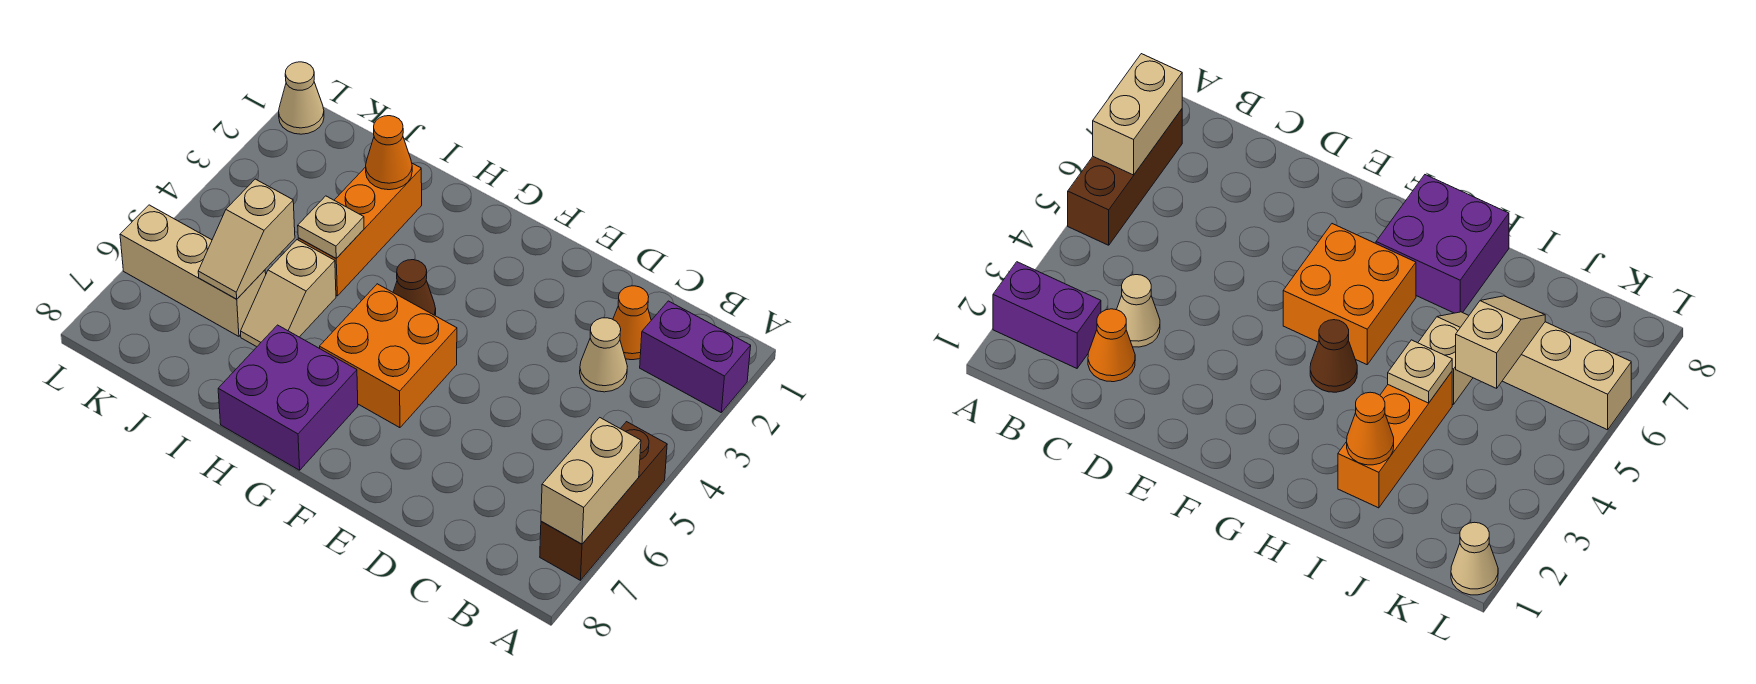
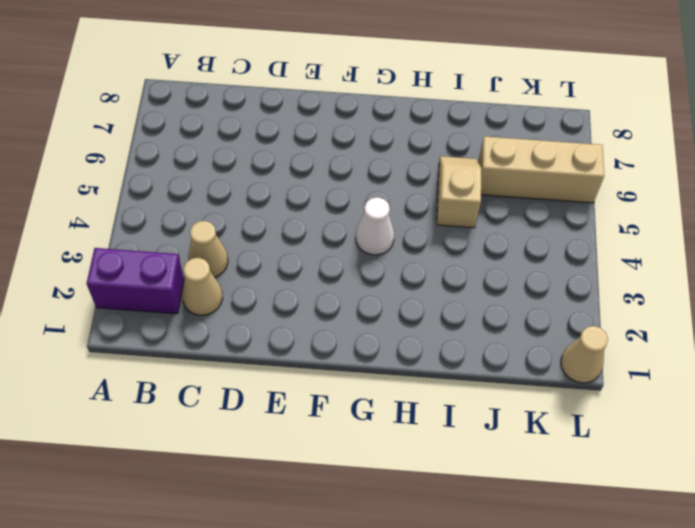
tan cone C2 level 1 -> orange cone C2 level 1
white cone G4 level 1 -> brown cone G4 level 1
none -> brown brick A5:A7 level 1
none -> orange brick F5:G6 level 1
none -> purple brick G7:H8 level 1

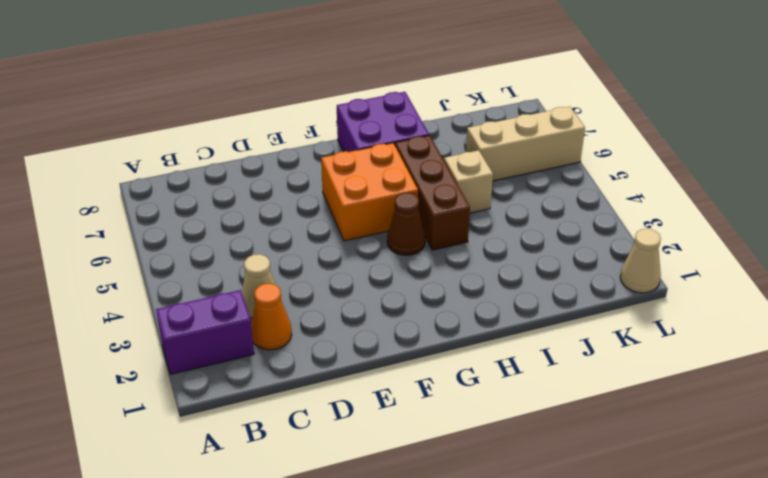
brown brick H4:H6 level 1 -> brown brick A5:A7 level 1
none -> orange brick I2:I4 level 1
none -> tan brick A6:A7 level 2
none -> orange cone I2 level 2

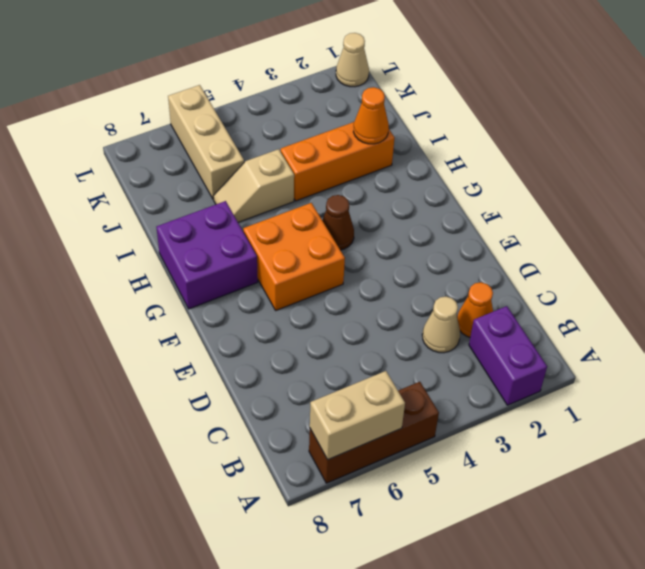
none -> tan plate I4 level 2
none -> tan slope J5:J6 level 2 top 5

